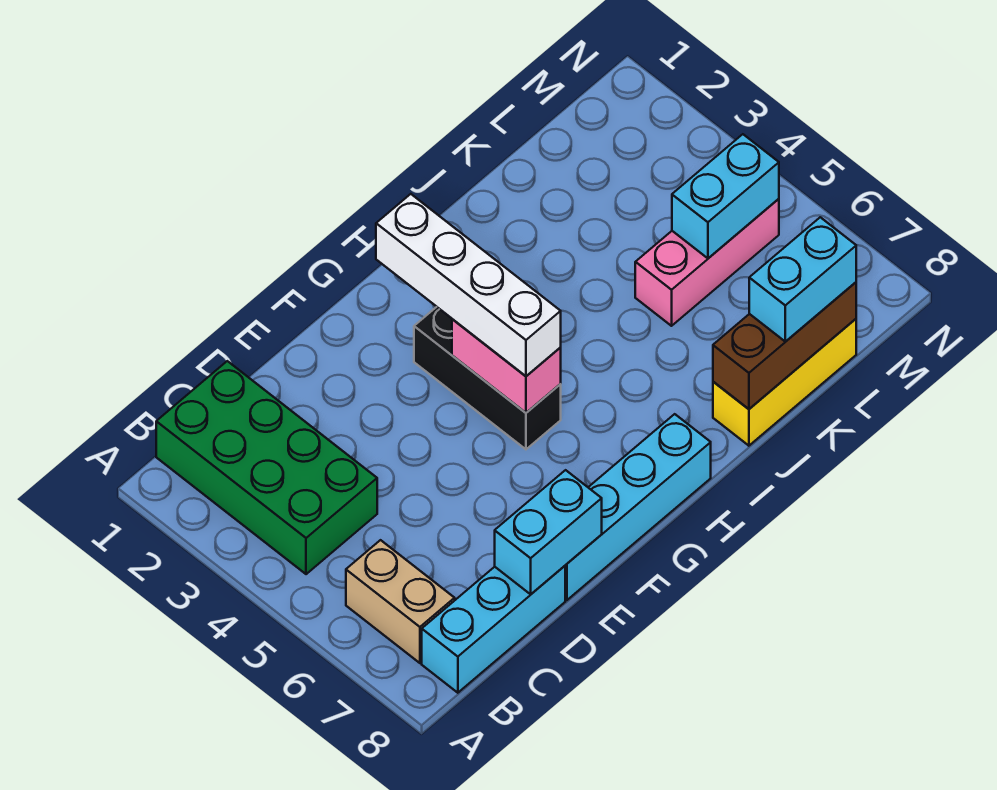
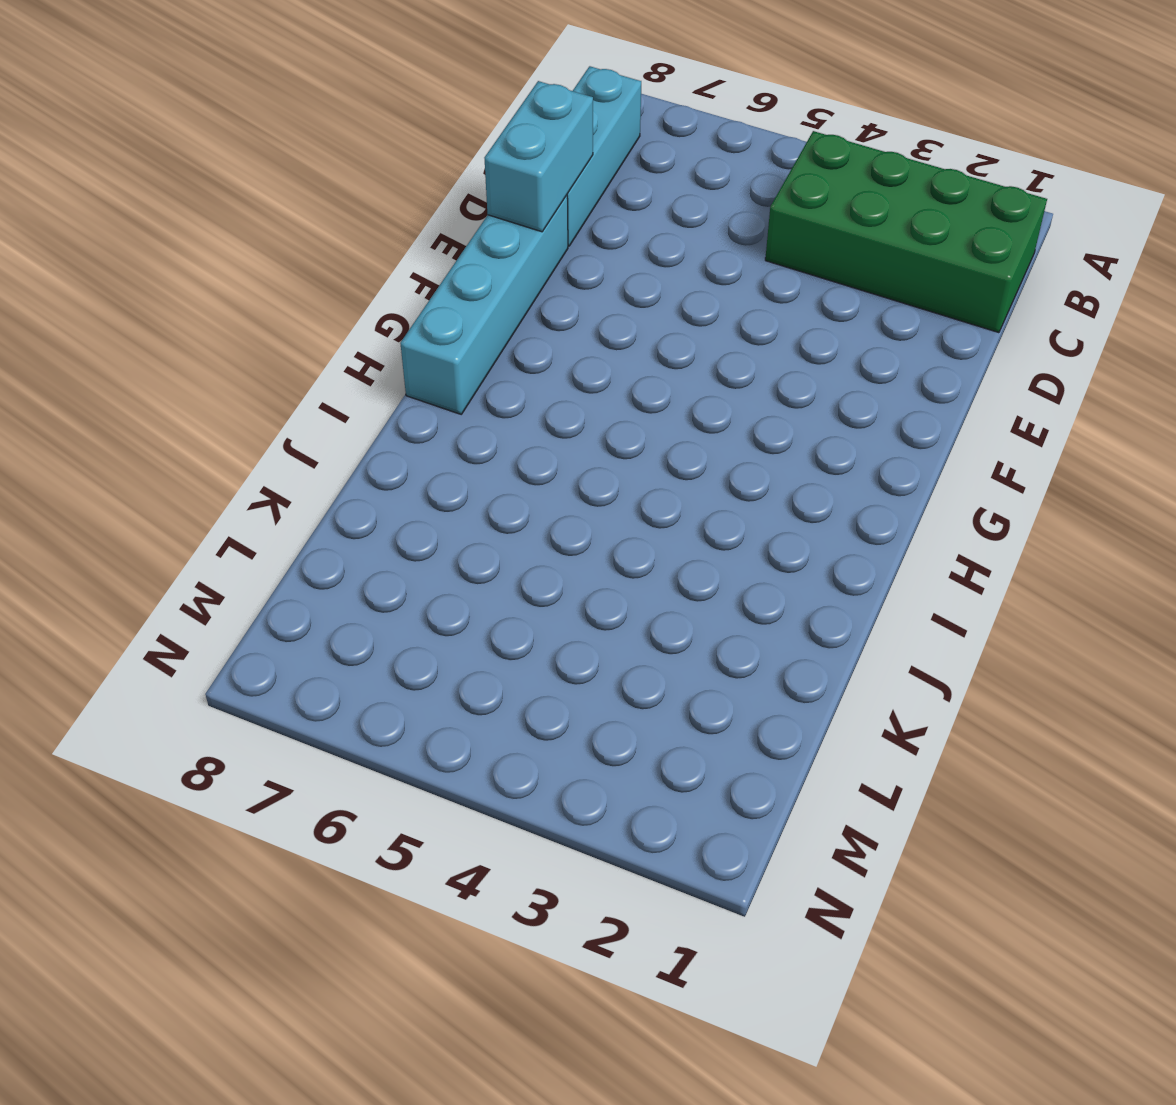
none -> tan brick B6:B7 level 1
none -> black brick G3:G5 level 1
none -> yellow brick J8:L8 level 1

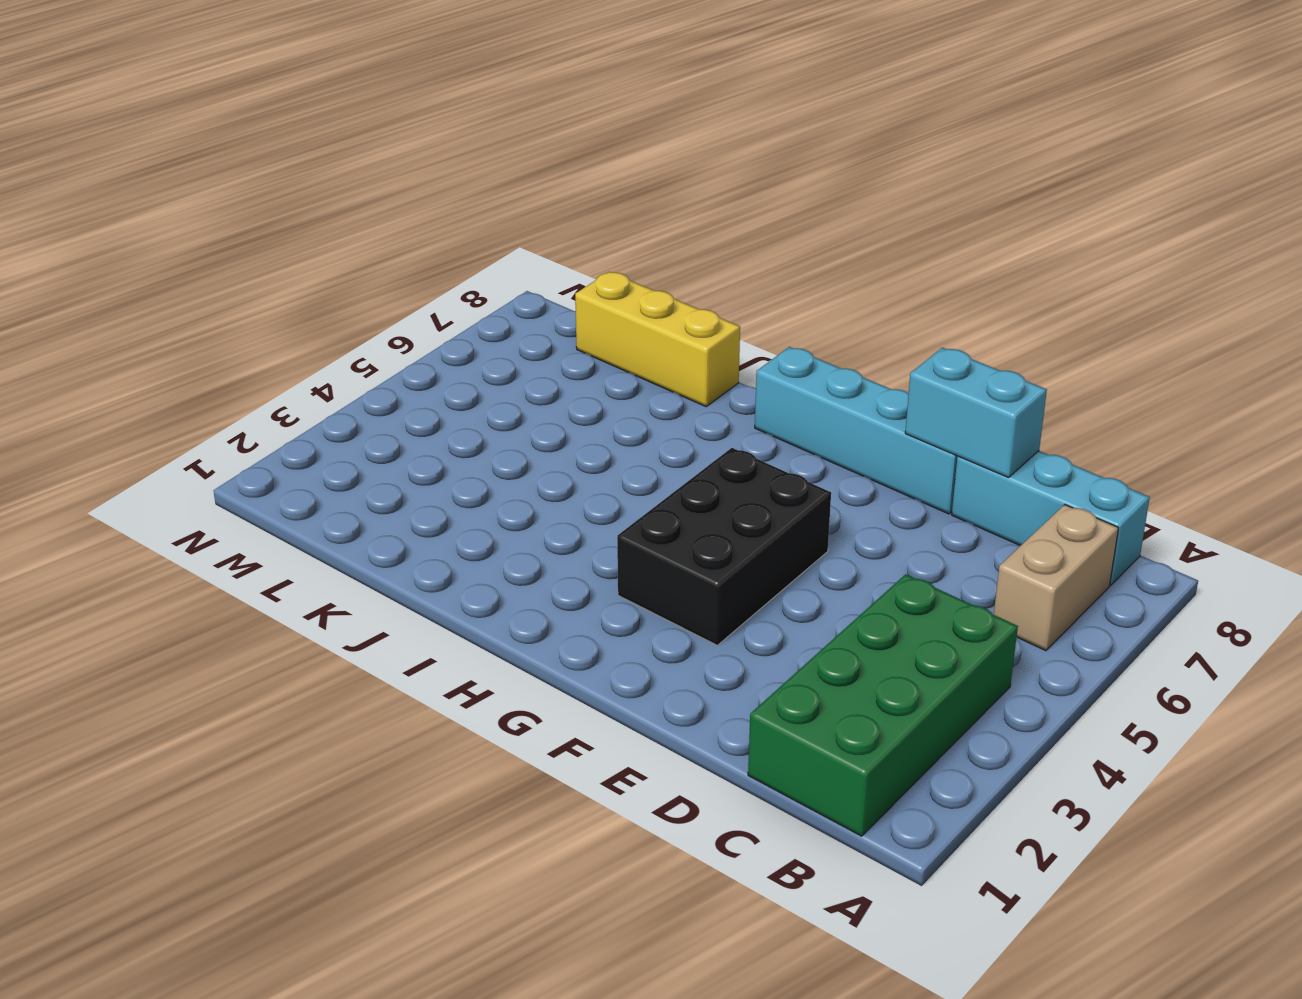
black brick F3:G5 level 1 -> black brick G3:G5 level 1
none -> pink brick K5:M5 level 1
none -> pink brick G4:G5 level 2
none -> brown brick J8:L8 level 2

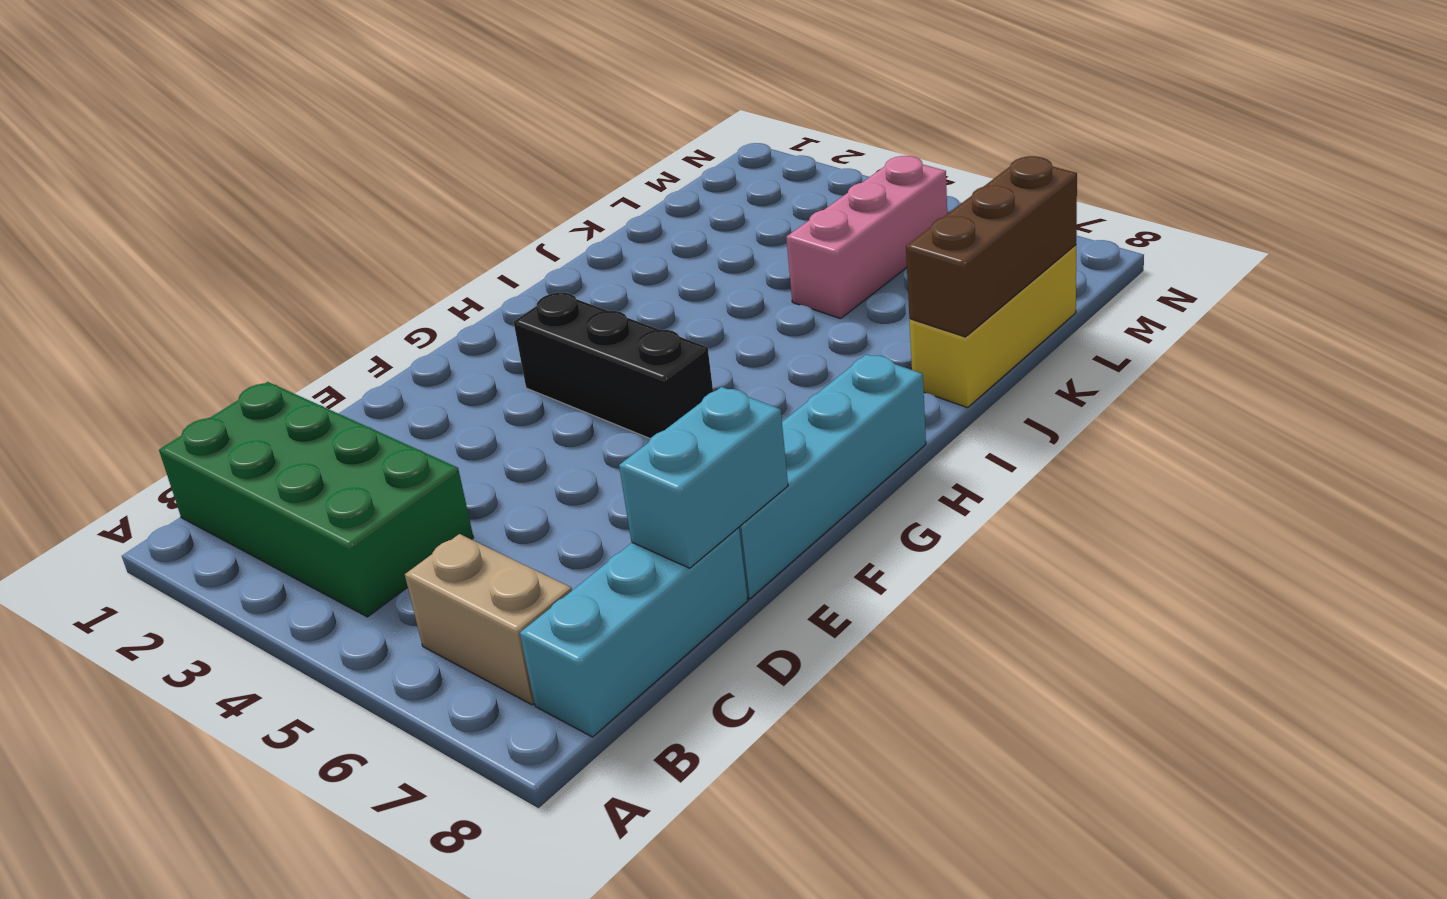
none -> pink brick G4:G5 level 2
none -> cyan brick L5:M5 level 2
none -> white brick G2:G5 level 3

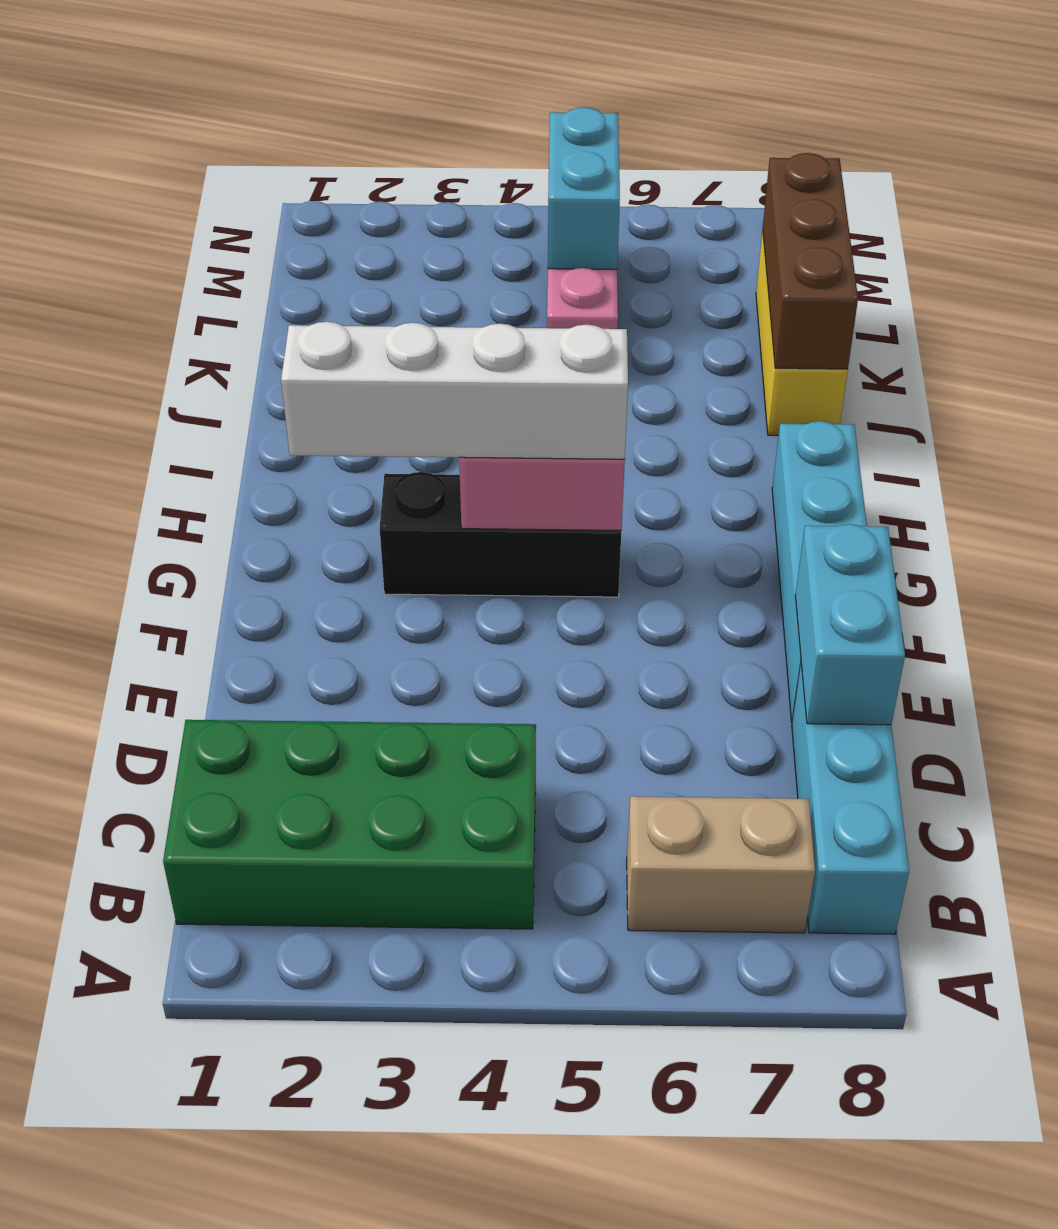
none -> cyan brick K8:L8 level 3

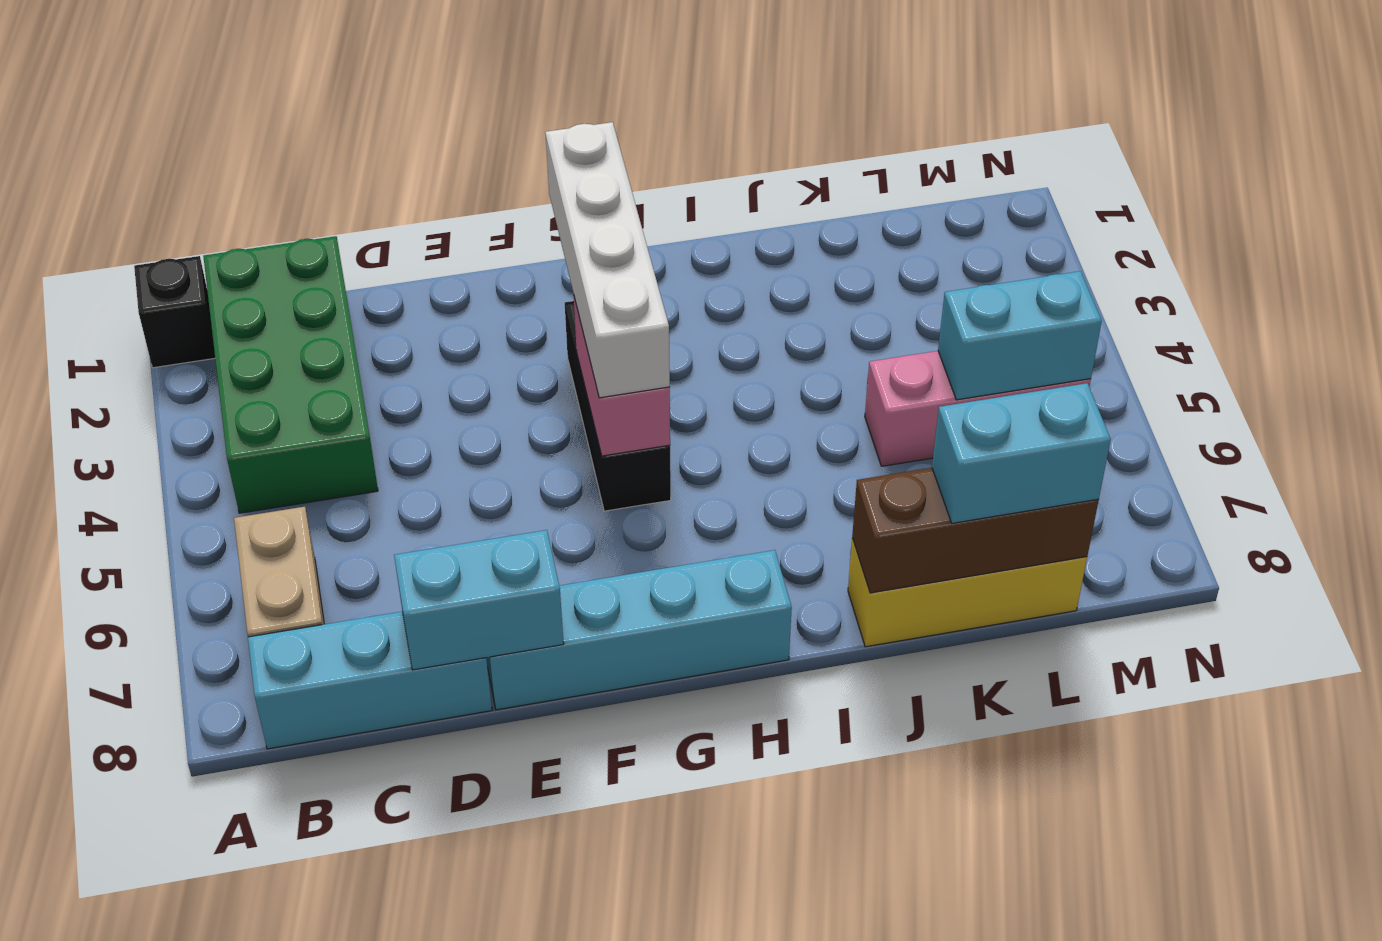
black brick A1 level 1 -> none

